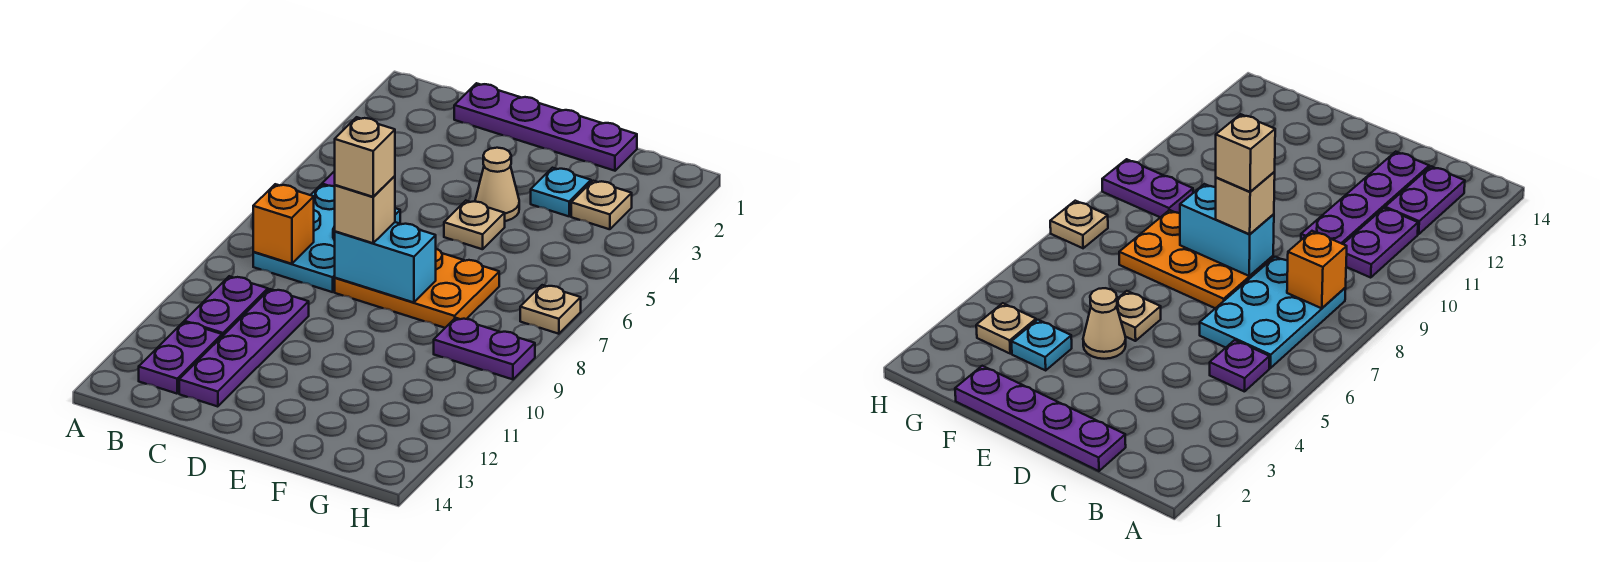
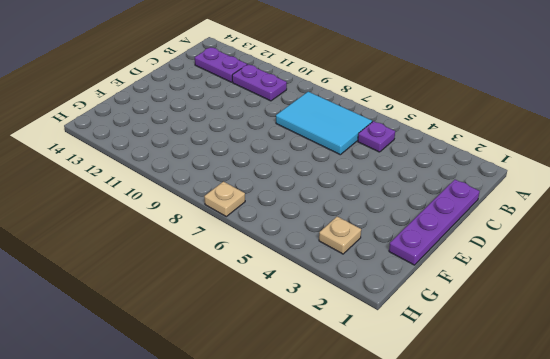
cyan tile B6:C8 level 1 -> cyan plate B6:C8 level 1
none -> purple plate C10:C13 level 1
none -> orange plate D7:F8 level 1
none -> tan cone E4 level 1

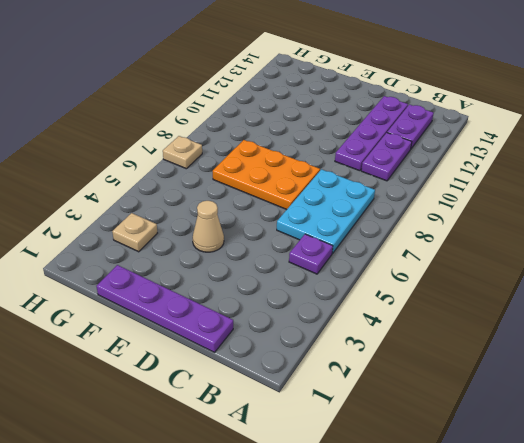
none -> tan plate E5 level 1
none -> cyan plate F3 level 1
none -> purple plate G9:H9 level 1

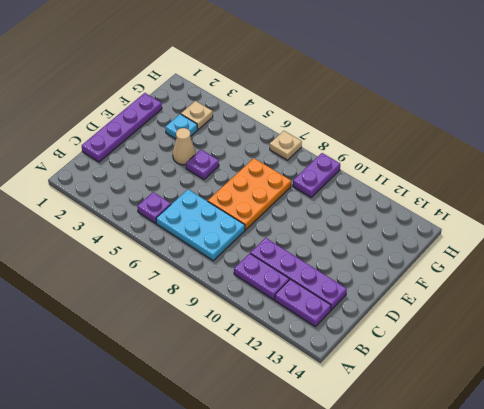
purple plate E5 level 1 -> tan plate E5 level 1
none -> orange brick B8 level 2
none -> cyan brick D8:E8 level 2
none -> tan brick D8 level 3

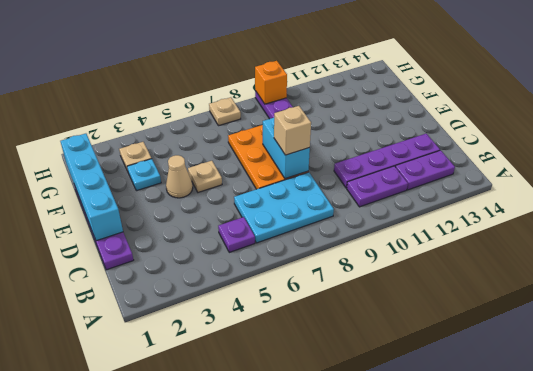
cyan brick D1:G1 level 2 -> none
orange brick H9 level 2 -> orange brick B8 level 2
none -> tan brick D8 level 4

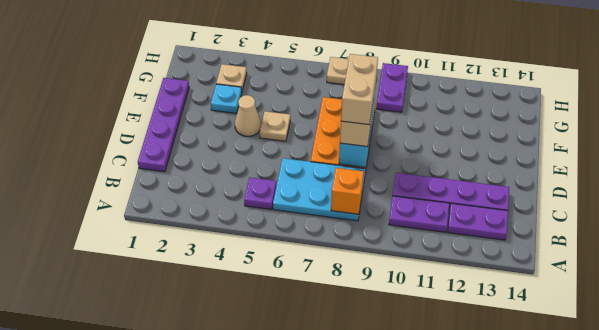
tan brick D8:E8 level 4 -> tan brick D8 level 4

